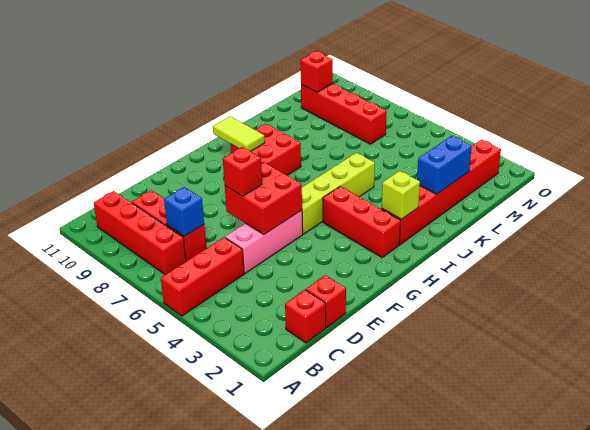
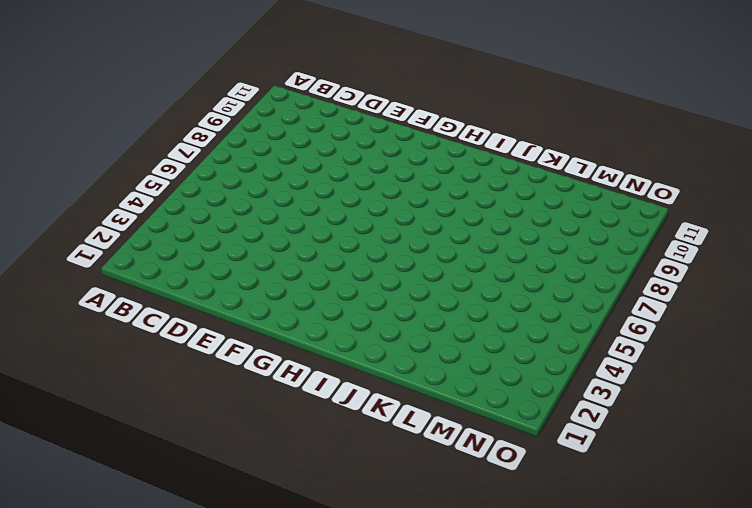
none -> red brick A5:C5 level 1
none -> red brick B7:B10 level 1
none -> red brick C1 level 1

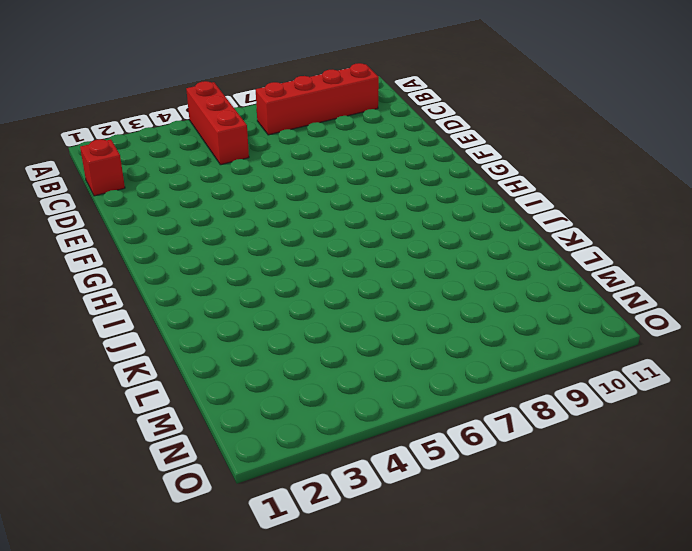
none -> red brick C7:C9 level 1
none -> red brick D1 level 1
none -> pink brick D5:F5 level 1

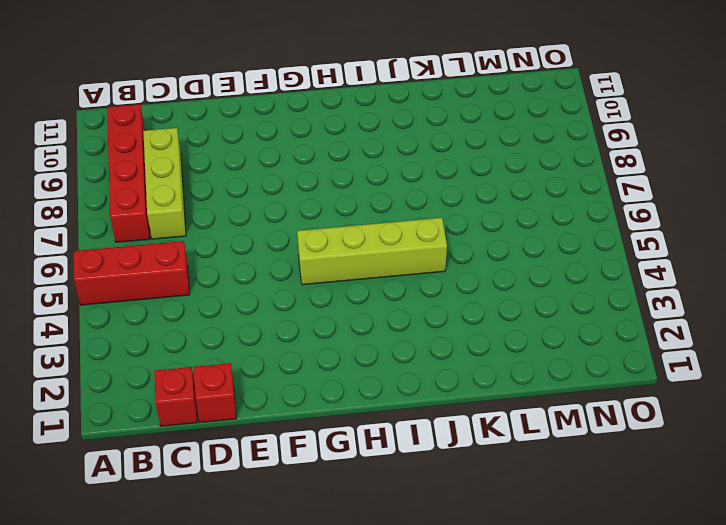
lime brick C7:C9 level 1 -> red brick C7:C9 level 1
none -> pink brick D5:F5 level 1
none -> red brick H2:H4 level 1
none -> red brick H8:I9 level 1

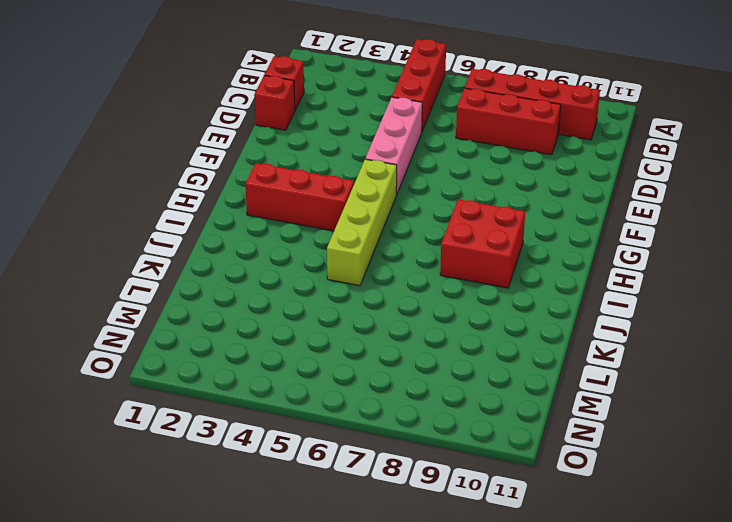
none -> red brick I2:N2 level 1
none -> red brick M7:M10 level 1
none -> blue brick C7 level 2

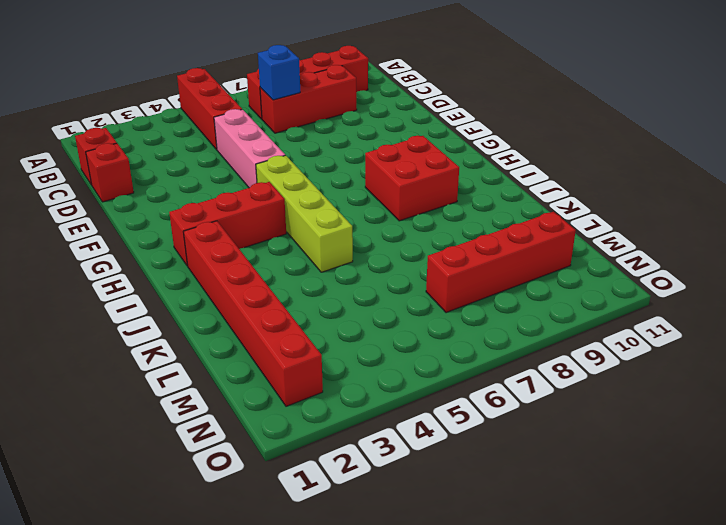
none -> red brick E5:F6 level 2
none -> lime tile H9:H10 level 2
none -> lime brick I2 level 2

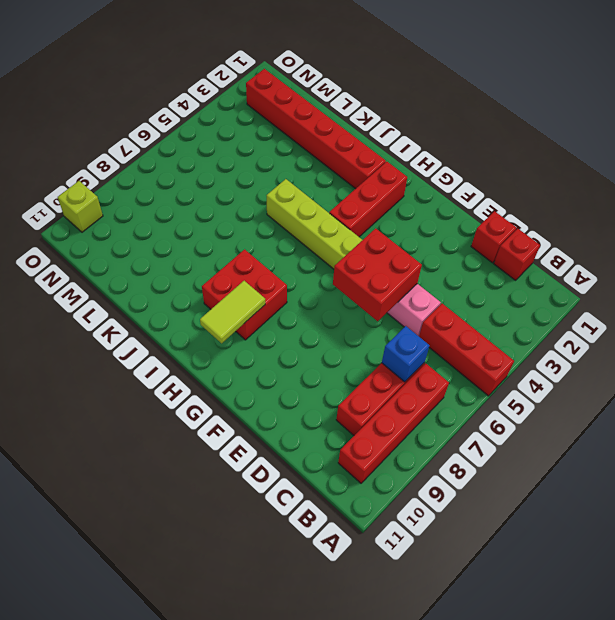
lime brick O10 level 1 -> lime brick I2 level 2
none -> red brick M7:M10 level 1
none -> blue brick K2:L2 level 2
none -> red brick M10 level 2

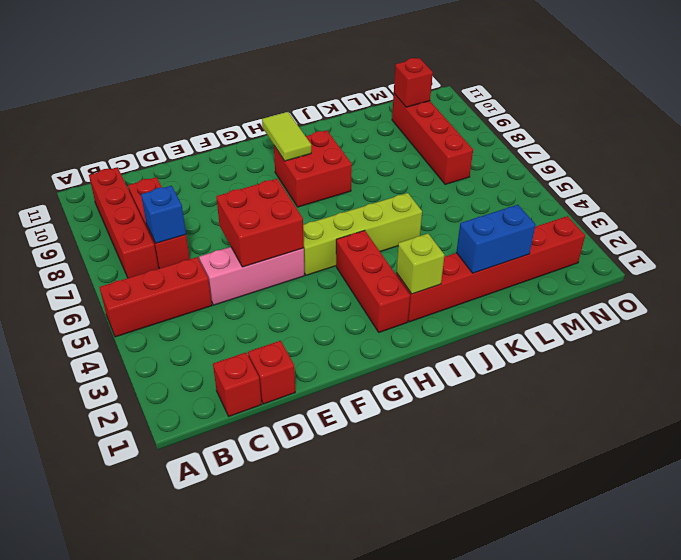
none -> red brick E6 level 3

